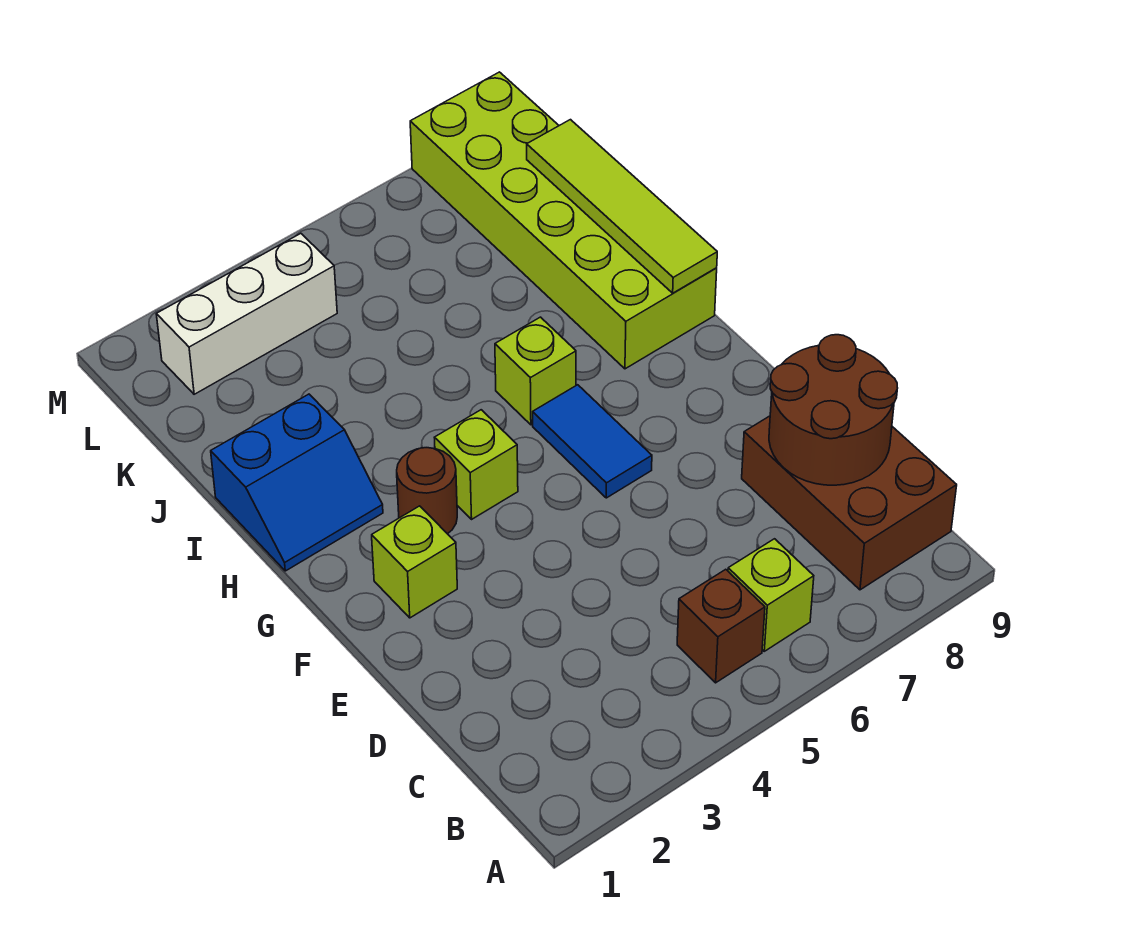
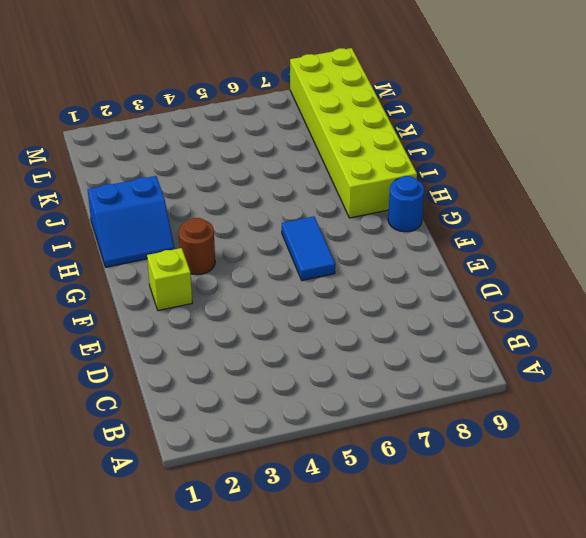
blue round brick G9 level 1 -> none
none -> brown brick B5 level 1
none -> lime brick B6 level 1
none -> brown brick B8:D9 level 1

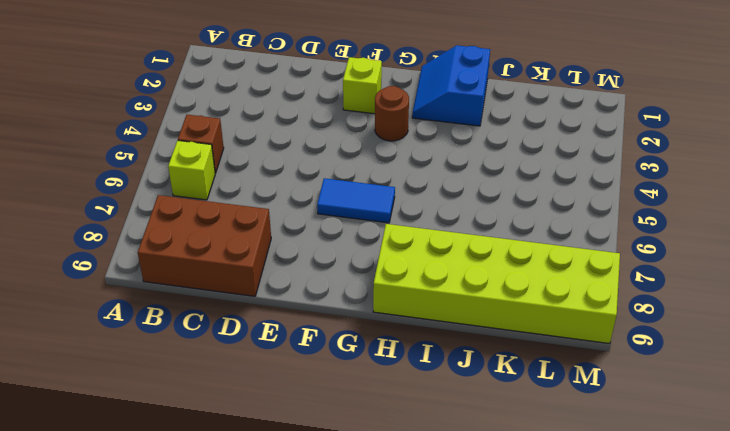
none -> lime brick G4 level 1
none -> lime brick H6 level 1
none -> white brick L2:L4 level 1

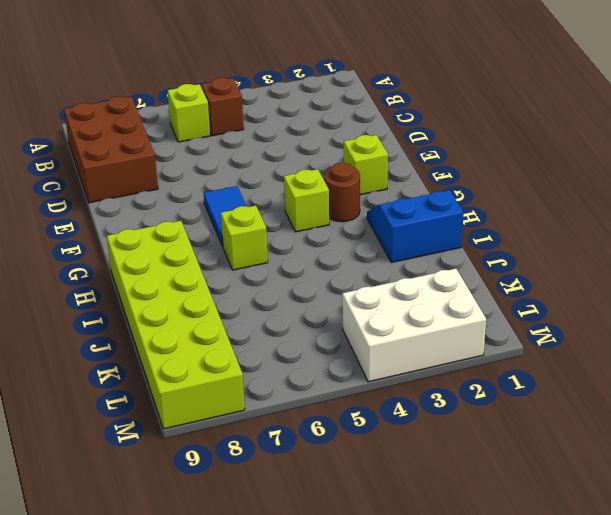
white brick L2:M4 level 1 -> white brick L2:L4 level 1
none -> brown round brick C8:D9 level 2
none -> lime tile H9:K9 level 2

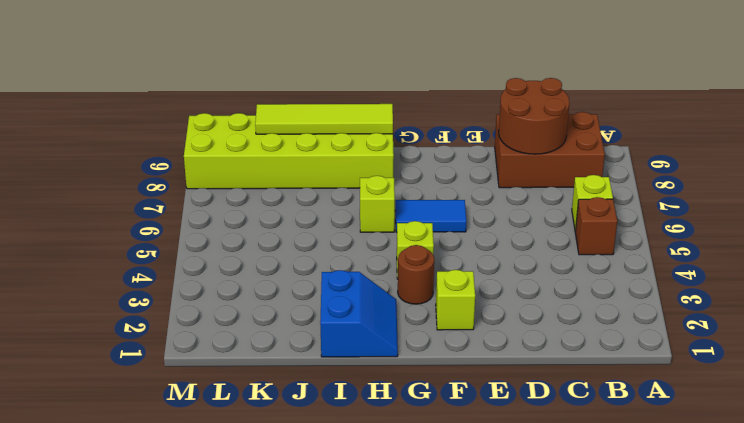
none -> white brick L2:L4 level 1

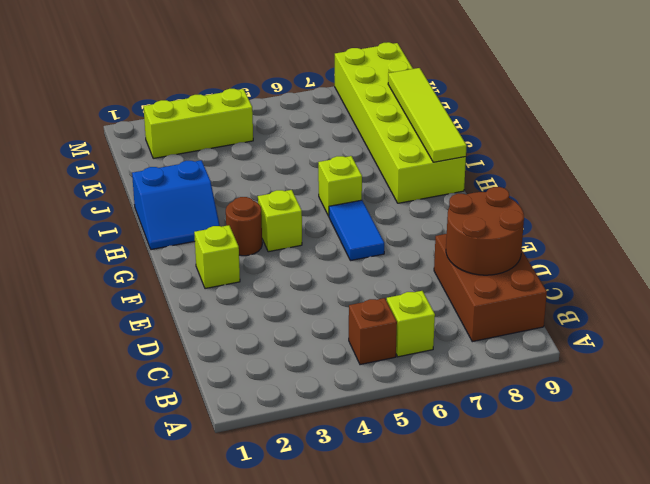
lime brick L2:L4 level 1 -> white brick L2:L4 level 1

